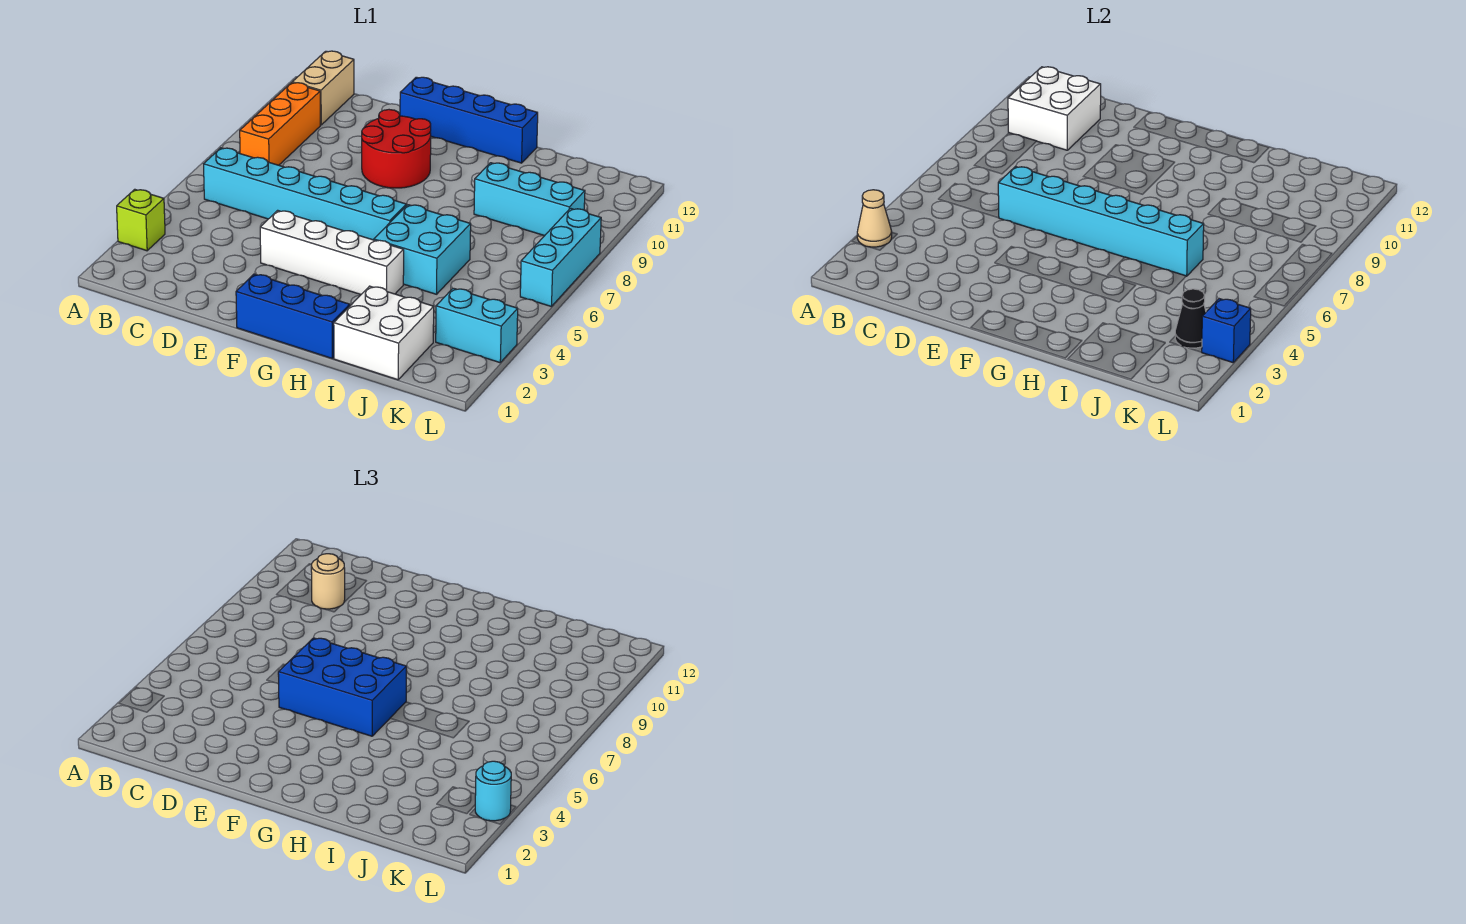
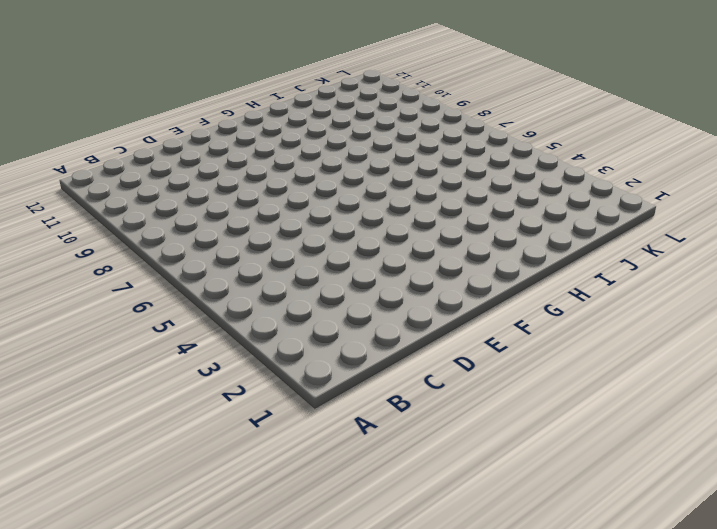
none -> lime brick A3 level 1
none -> cyan brick B6:G6 level 1
none -> orange brick B8:B10 level 1

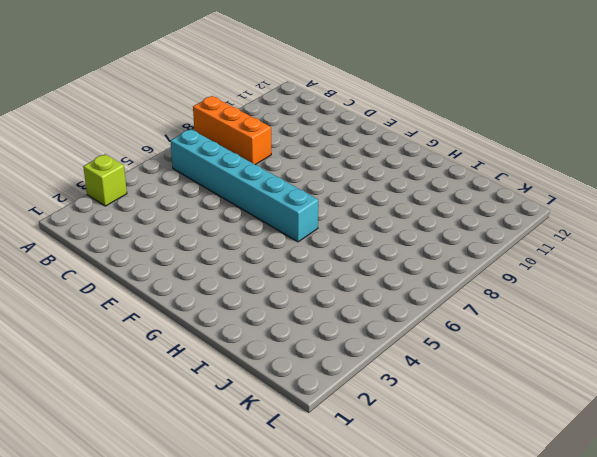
orange brick A8:C8 level 1 -> orange brick B8:B10 level 1
none -> tan brick B11:B12 level 1
none -> white brick E4:H4 level 1
none -> red round brick E9:F10 level 1

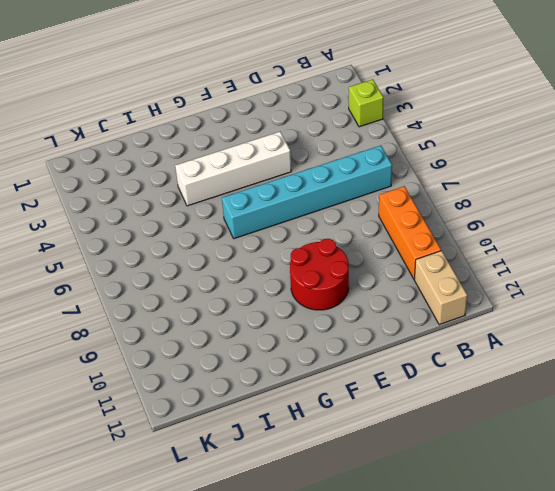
none -> blue brick E12:H12 level 1
none -> blue brick F1:H1 level 1
none -> cyan brick H5:I6 level 1

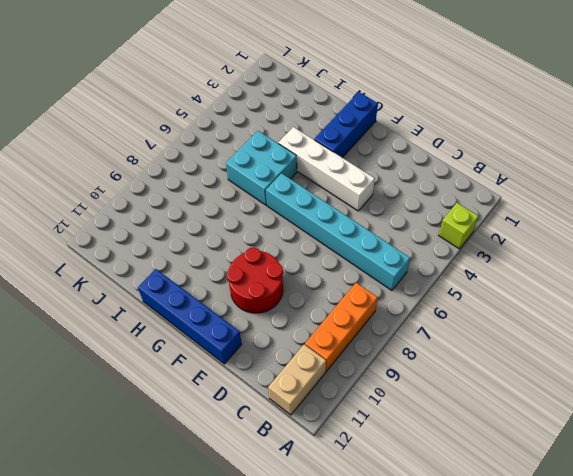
blue brick G1:G3 level 1 -> blue brick F1:H1 level 1
none -> white brick I1:J2 level 1
none -> cyan brick I9:K9 level 1
none -> cyan brick K3:L3 level 1

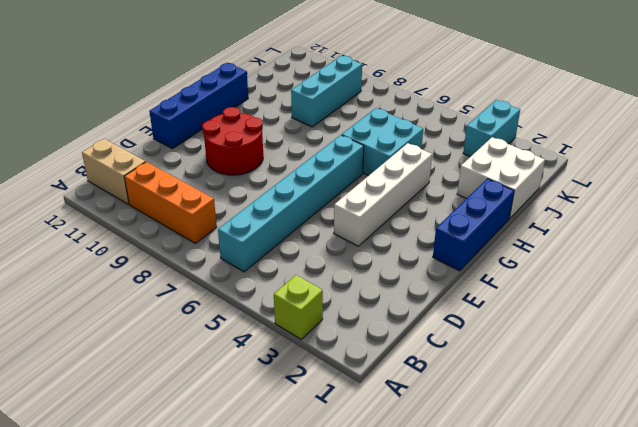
none -> cyan brick L6:L8 level 1
none -> tan cone A3 level 2
none -> white brick B10:C11 level 2

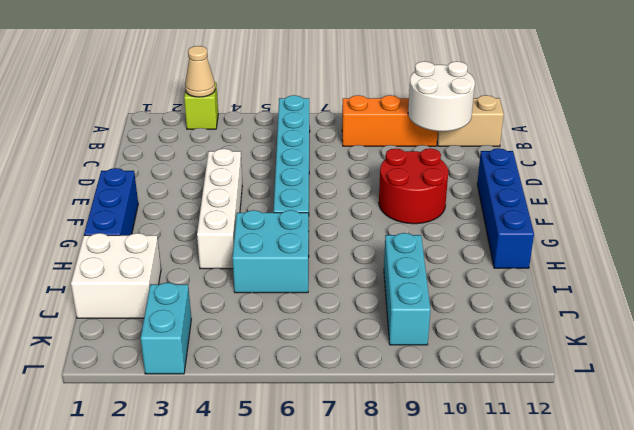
white round brick B10:C11 level 2 -> white brick B10:C11 level 2
none -> cyan brick L6:L8 level 1
none -> cyan brick D6:I6 level 2
none -> black cone K3 level 2

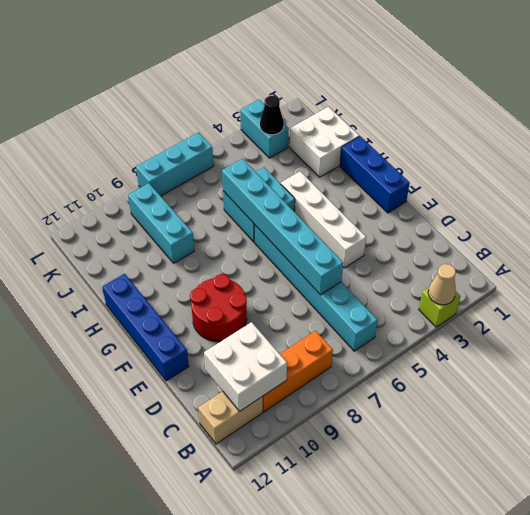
none -> blue brick L3 level 2
none -> tan round brick C10 level 3
none -> blue brick E5:G6 level 3

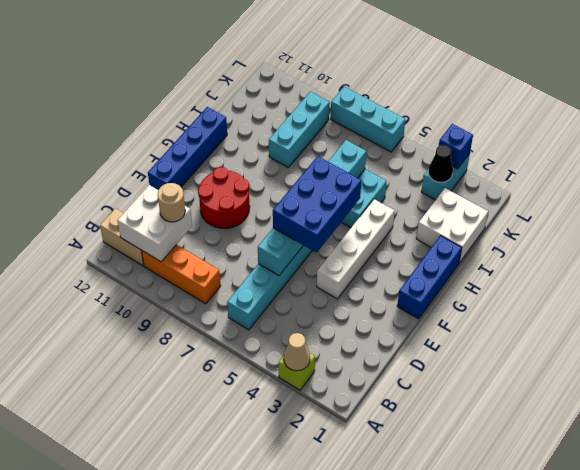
none -> cyan round brick L3 level 3

